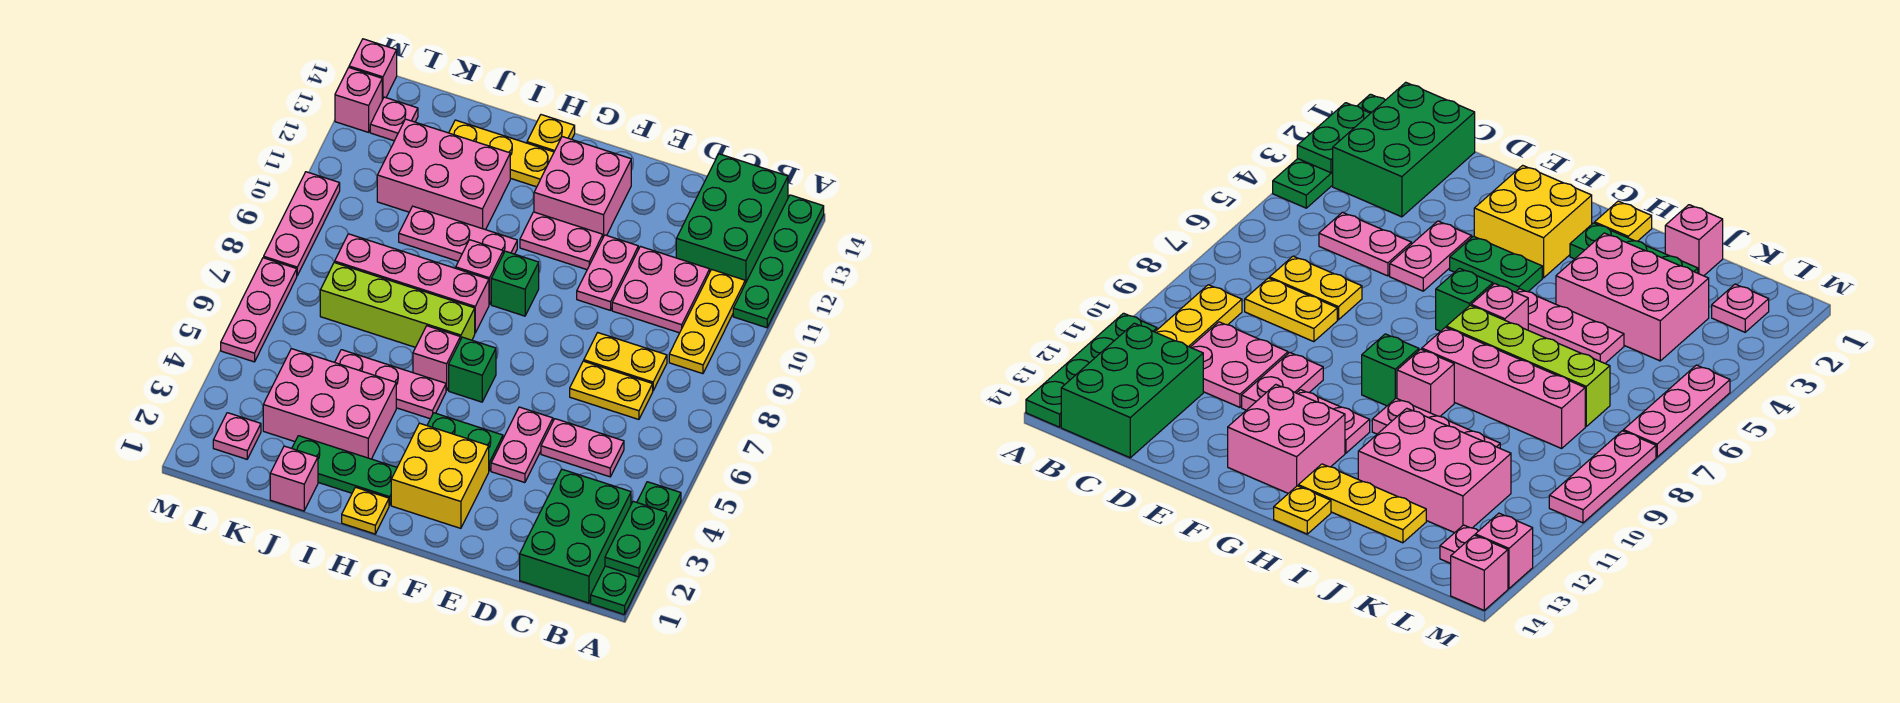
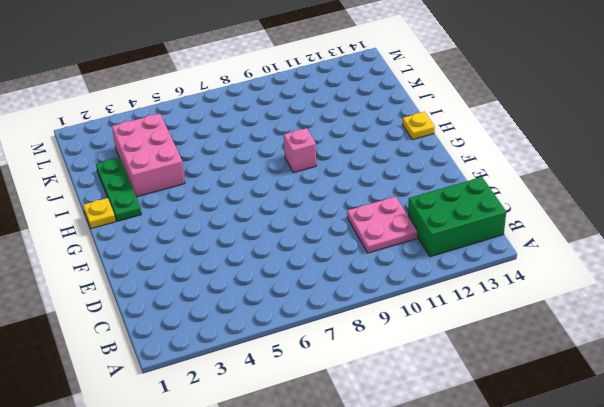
none -> green plate A1:A4 level 1
none -> green plate A11:A14 level 1
none -> green brick B1:C3 level 1
none -> yellow plate B9:B11 level 1

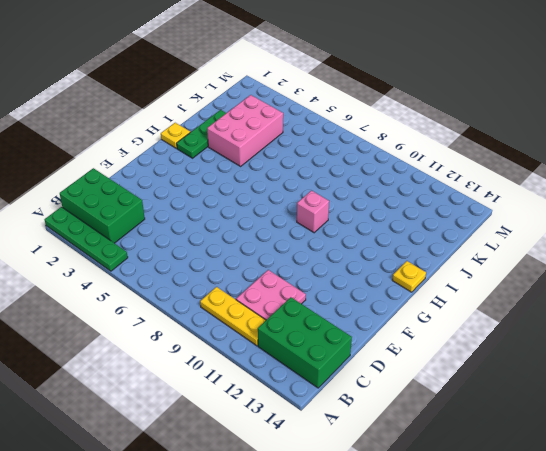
none -> green plate A11:A14 level 1
none -> pink plate C5:D5 level 1
none -> yellow plate C7:D7 level 1
none -> yellow plate C8:D8 level 1

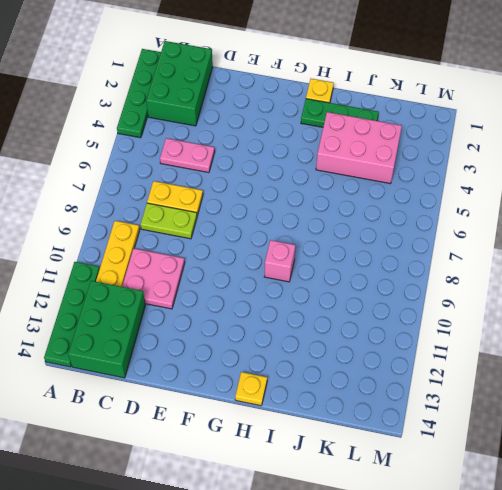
lime plate C8:D8 level 1 -> yellow plate C8:D8 level 1
none -> pink plate E4:E5 level 1
none -> pink plate E10:E11 level 1
none -> yellow brick F2:G3 level 1
none -> green plate F4:G4 level 1

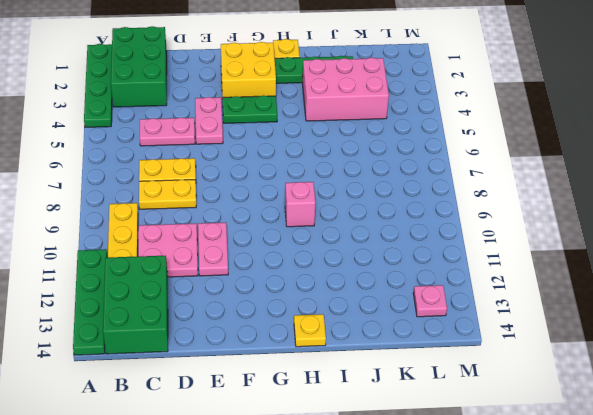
none -> pink plate F11:G11 level 1
none -> pink brick F12:G13 level 1
none -> green brick G6 level 1
none -> green brick G9 level 1

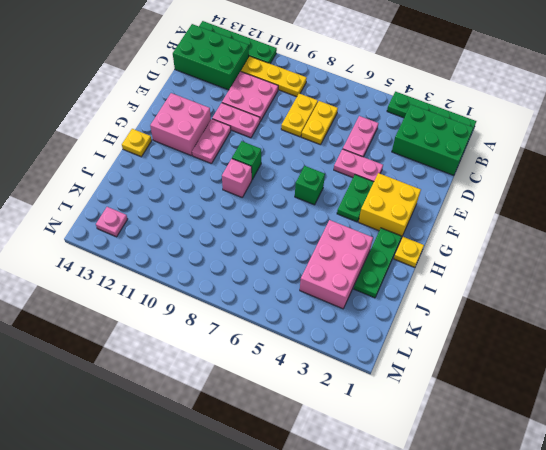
none -> pink plate H5:J5 level 1
none -> pink brick H6 level 1
none -> lime brick H7:K7 level 1
none -> pink brick H8:K8 level 1

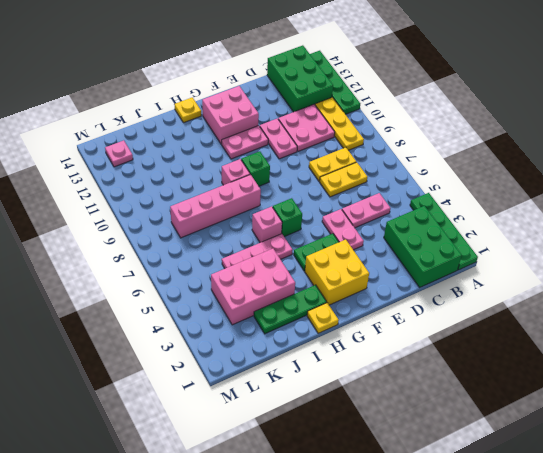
none -> lime brick H7:K7 level 1
none -> pink plate H10:J10 level 1
none -> yellow plate H13:J13 level 1
none -> pink brick I11:K12 level 1

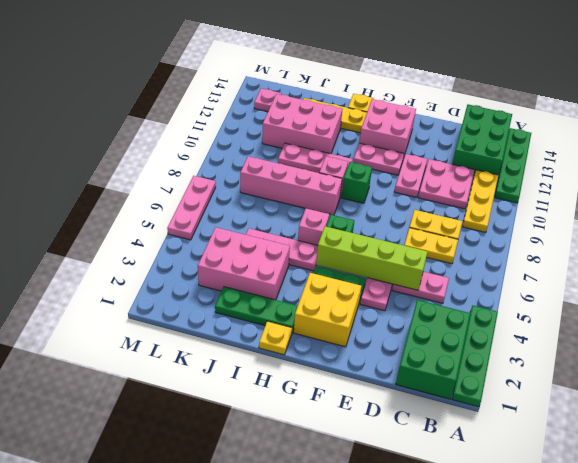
lime brick D5:G5 level 2 -> lime brick H7:K7 level 1
none -> pink brick J1 level 1
none -> pink plate L2 level 1
none -> pink plate M8:M10 level 1
none -> pink brick M13 level 1

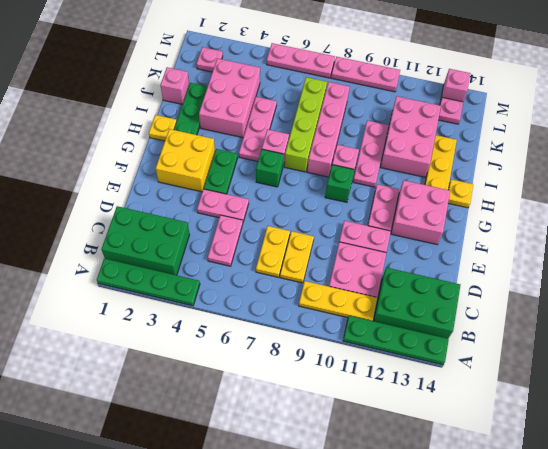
none -> pink brick M14 level 1
none -> green plate A2:A3 level 2

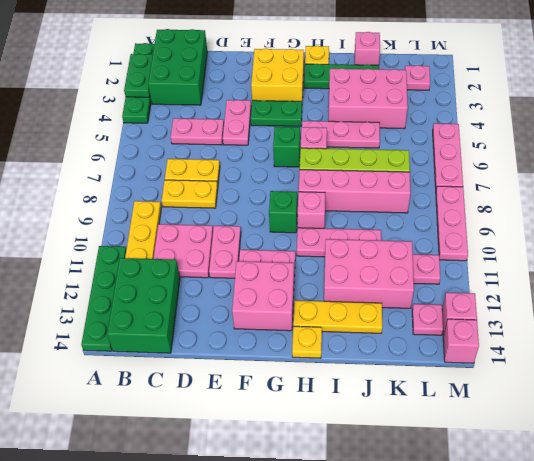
pink plate L11 level 1 -> none

